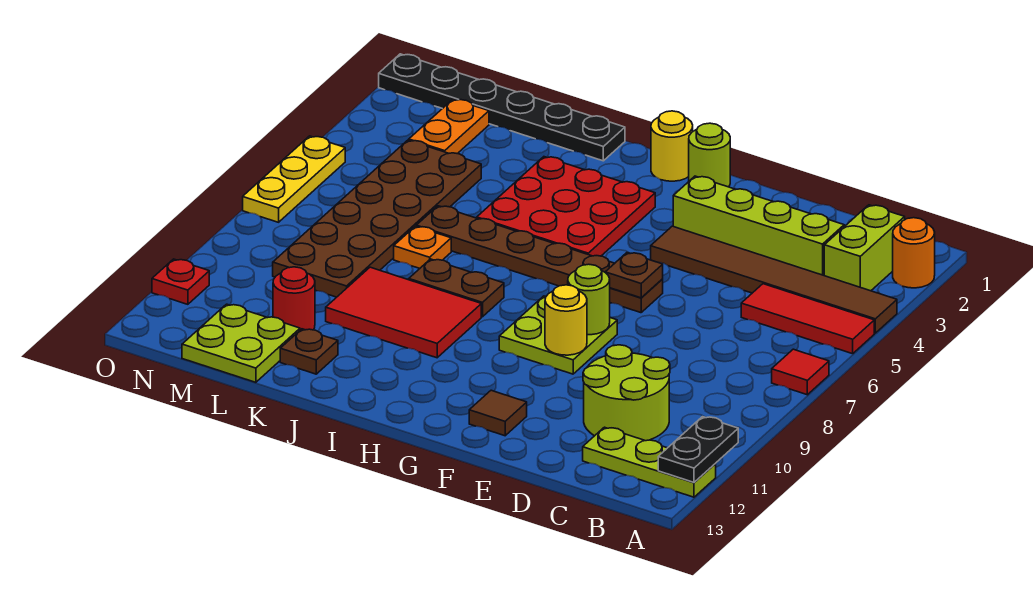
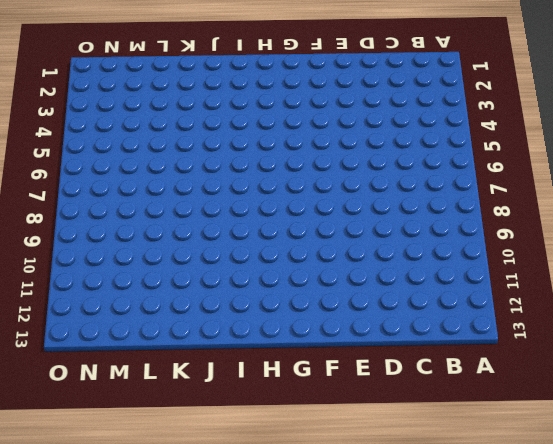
none -> orange round brick A2 level 1
none -> brown tile A4:F4 level 1
none -> red tile A5:C5 level 1

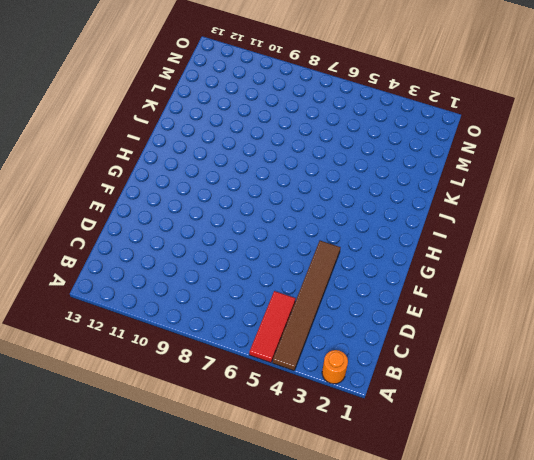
none -> red tile A7 level 1
none -> lime plate A12:C12 level 1
none -> lime brick B2:B3 level 1

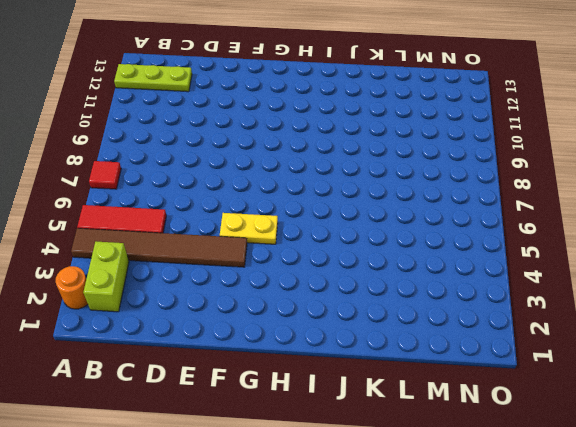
yellow plate F5:G5 level 1 -> none
none -> lime brick C3:F3 level 1
none -> lime round brick C10:D11 level 1
none -> brown plate F6:K6 level 1

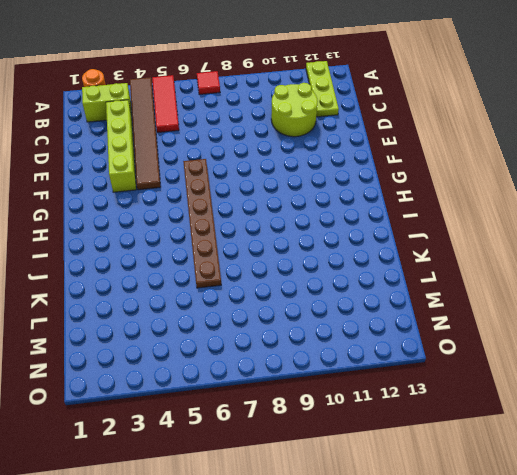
none -> lime plate F8:G9 level 1
none -> brown tile F12 level 1
none -> lime round brick G1 level 1

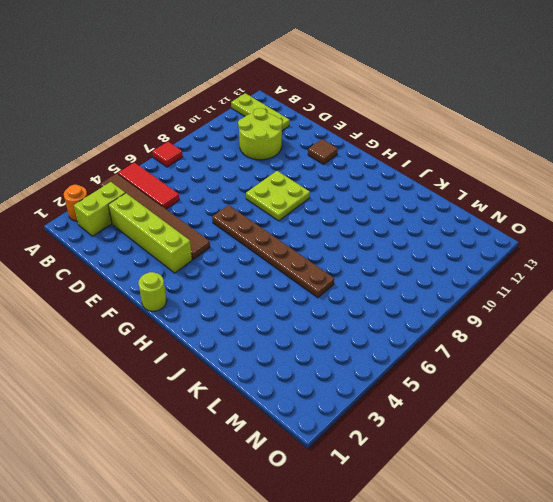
none -> yellow round brick H1 level 1
none -> red plate H3:J5 level 1
none -> brown plate I8:J8 level 1

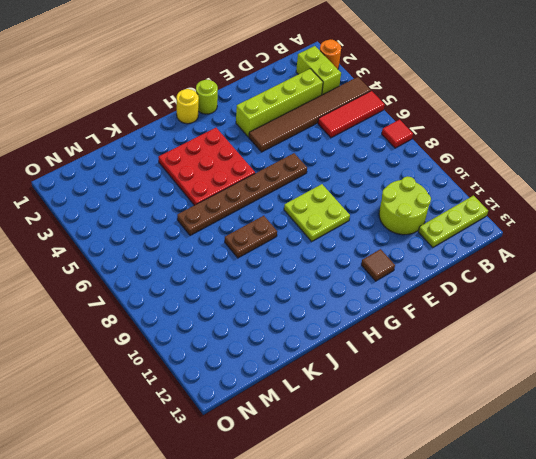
none -> red tile I9:K10 level 1
none -> black plate J1:O1 level 1
none -> orange plate K7 level 1

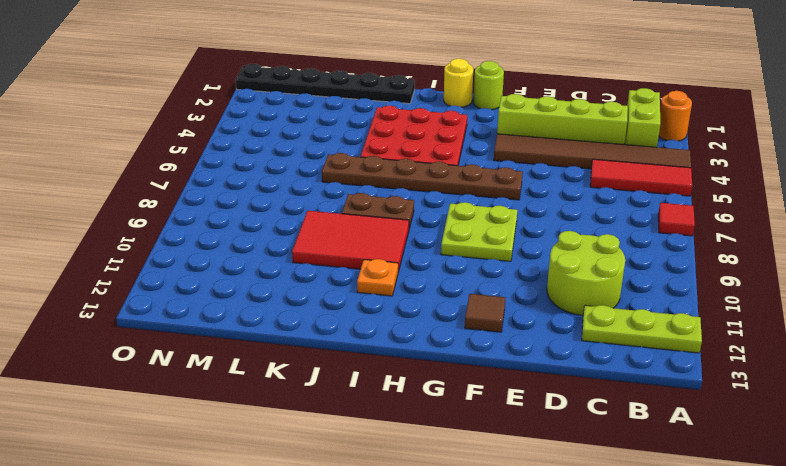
orange plate I11 level 1 -> orange plate K7 level 1
none -> brown plate K12 level 1
none -> brown plate L4:M9 level 1
none -> red round brick L11 level 1

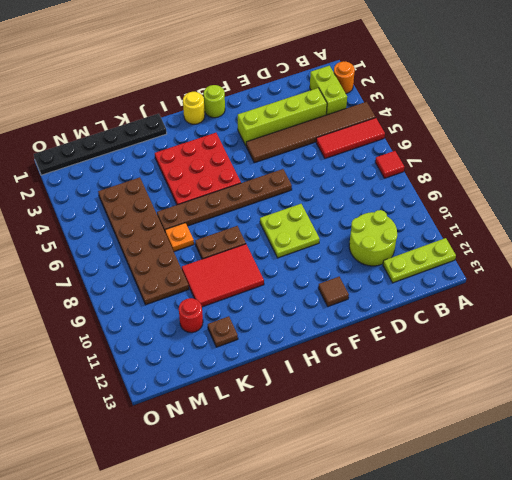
none -> lime plate L12:M13 level 1
none -> orange plate M2:M3 level 1
none -> yellow plate O5:O7 level 1

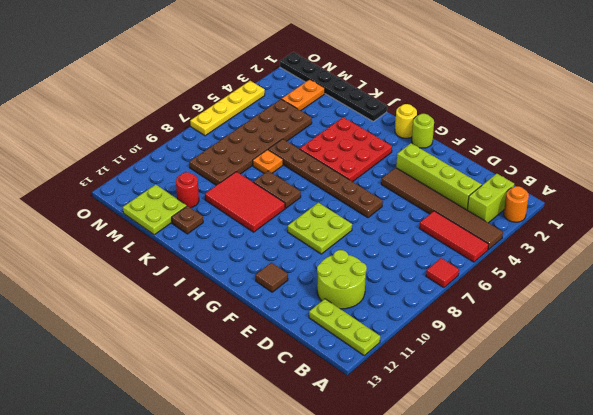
yellow plate O4:O7 level 1 -> yellow plate O5:O7 level 1
none -> red plate O11 level 1
none -> black plate A11:A12 level 2
none -> brown plate F6 level 2

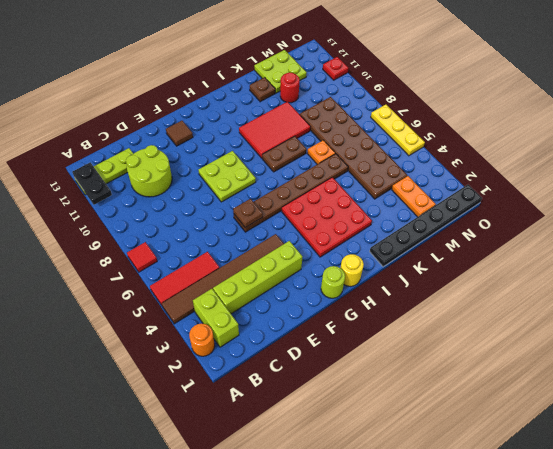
none -> lime round brick F8 level 2
none -> yellow round brick F9 level 2

